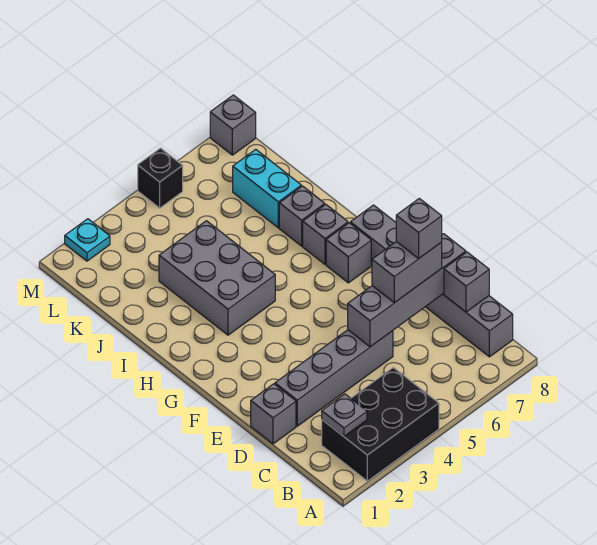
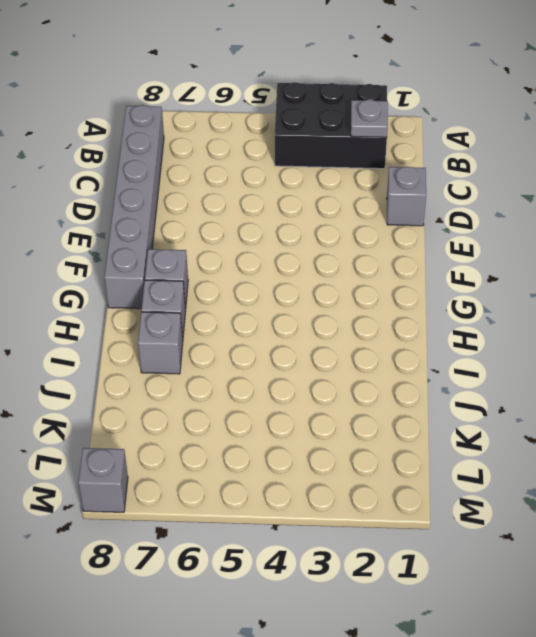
none -> grey brick D2:D5 level 1
none -> grey brick H3:J4 level 1
none -> cyan brick J7:K7 level 1

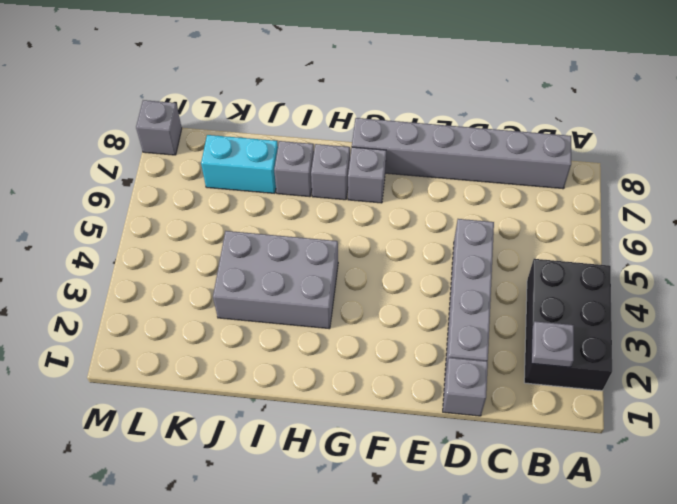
none -> cyan plate M2 level 1
none -> black brick M5 level 1
none -> grey brick C8 level 2

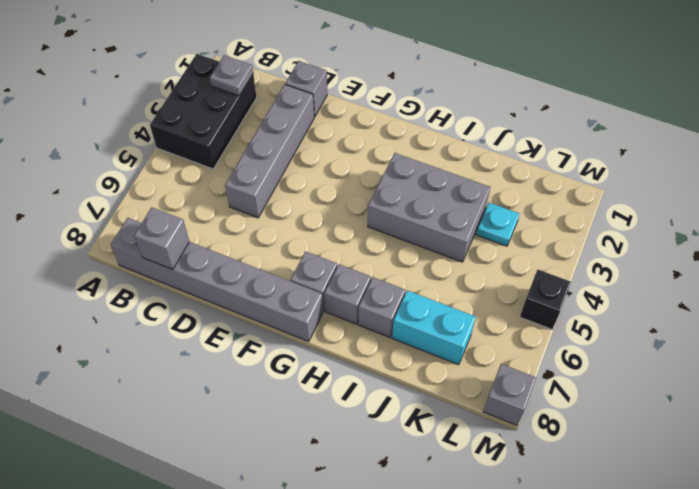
cyan plate K3 level 1 -> cyan plate M2 level 1
none -> grey brick D5:D8 level 2
none -> grey brick D6:D7 level 3
none -> grey brick D7 level 4

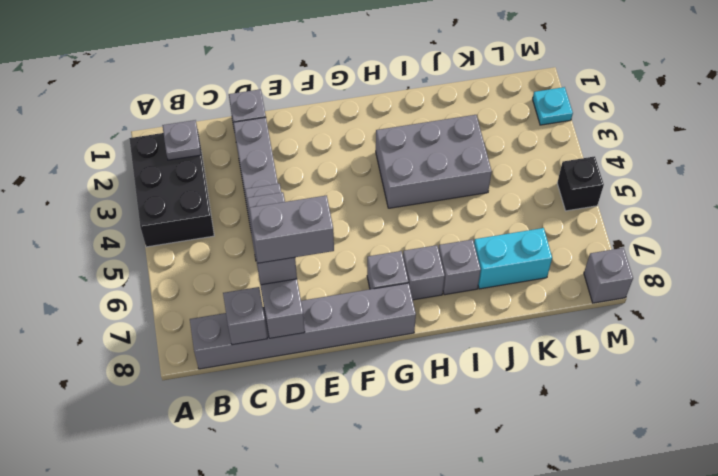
grey brick D7:E7 level 4 -> grey brick D7 level 4

